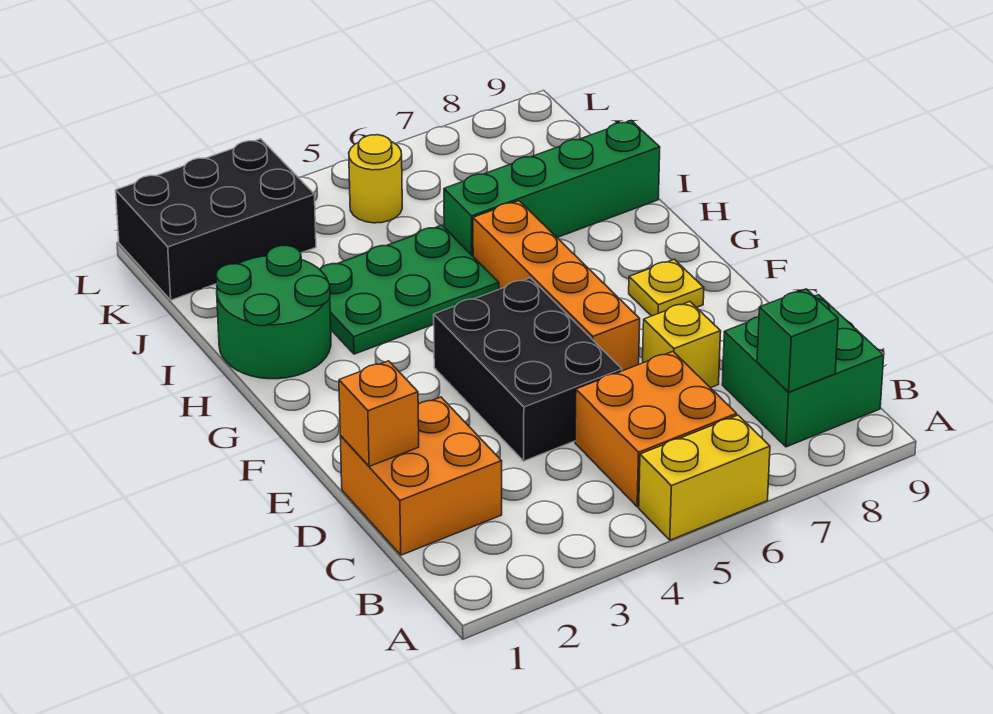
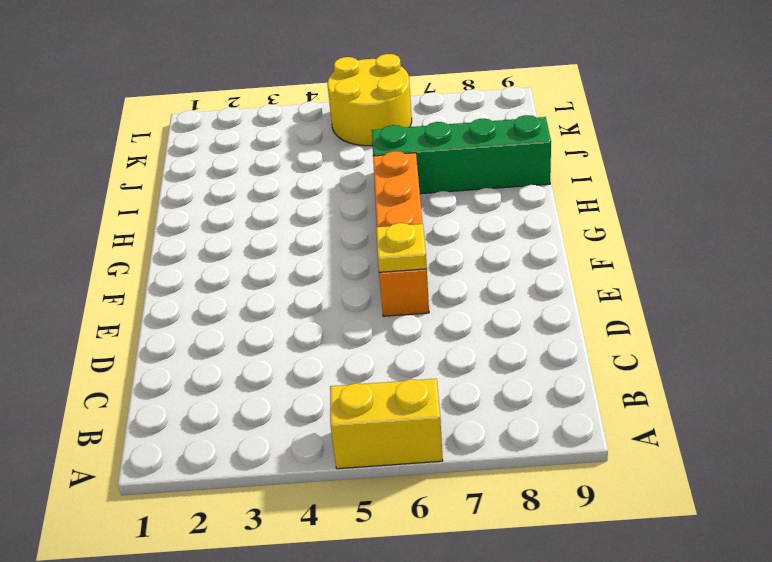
yellow plate E6 level 2 -> yellow plate F8 level 1
yellow round brick K5:L6 level 1 -> yellow round brick K5 level 1
none -> orange brick B5:C6 level 1
none -> green brick B8:C9 level 1
none -> orange brick C1:D2 level 1

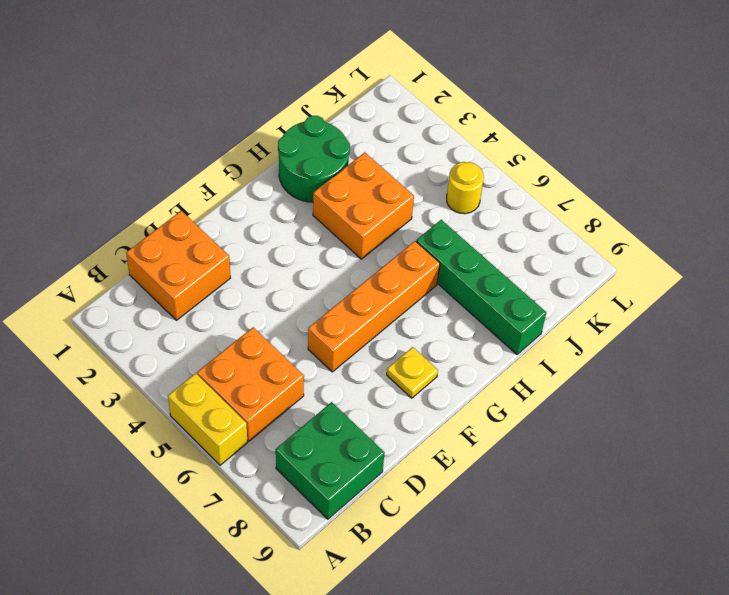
orange brick H3:I4 level 1 -> green plate H3:I5 level 1
none -> black brick D4:F5 level 1
none -> yellow brick D7 level 1
none -> black brick K1:L3 level 1

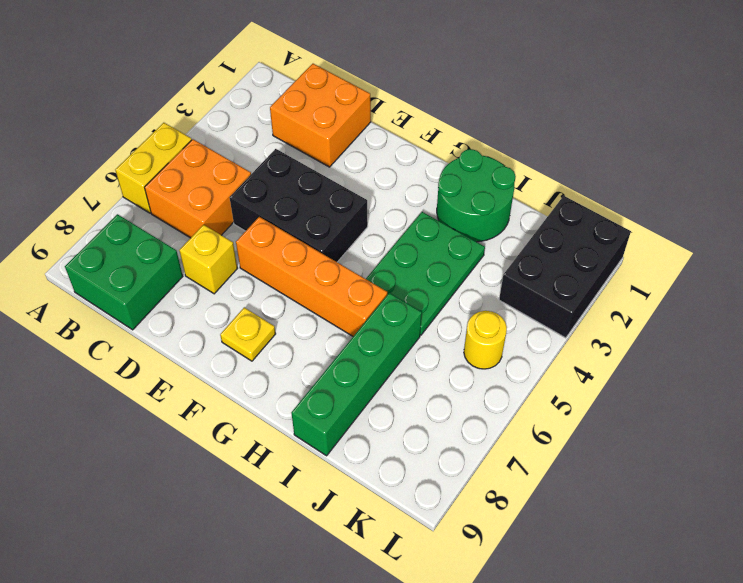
none -> green brick B8 level 2
none -> orange brick D1 level 2

